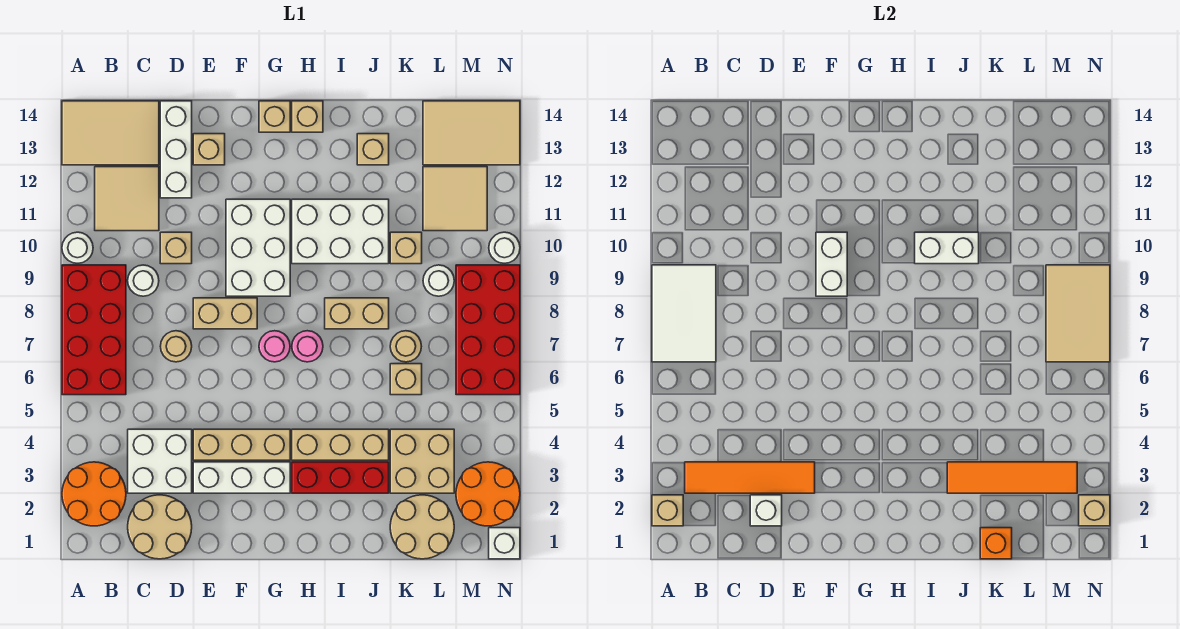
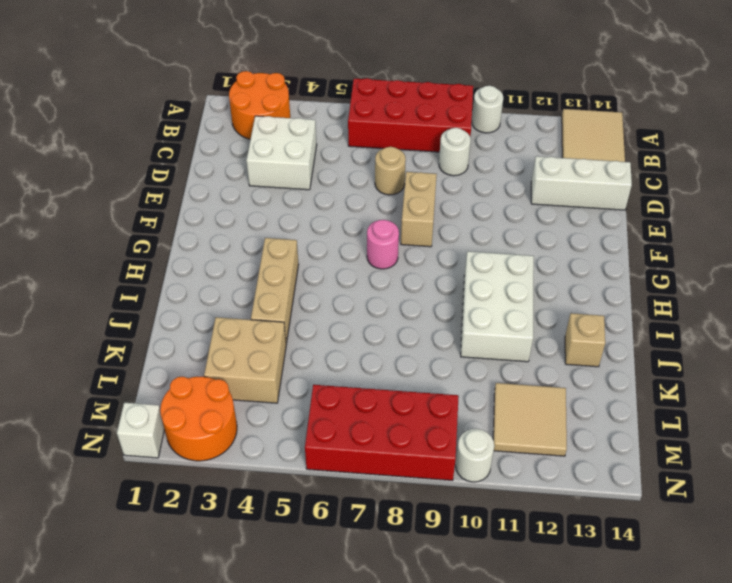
none -> tan tile B11:C12 level 1
none -> tan round brick C1:D2 level 1
none -> tan brick D10 level 1
none -> white brick E3:G3 level 1

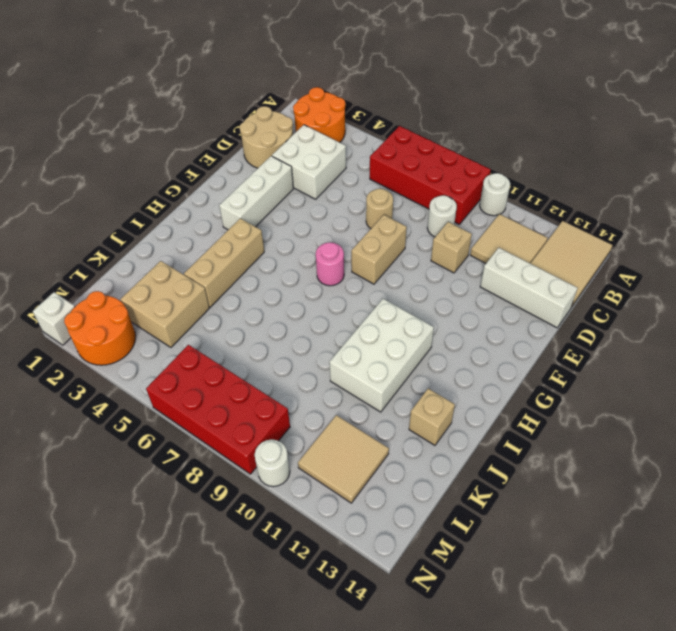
none -> tan brick E4:G4 level 1
none -> tan brick E13 level 1
none -> white brick F9:G11 level 1
none -> tan brick G14 level 1

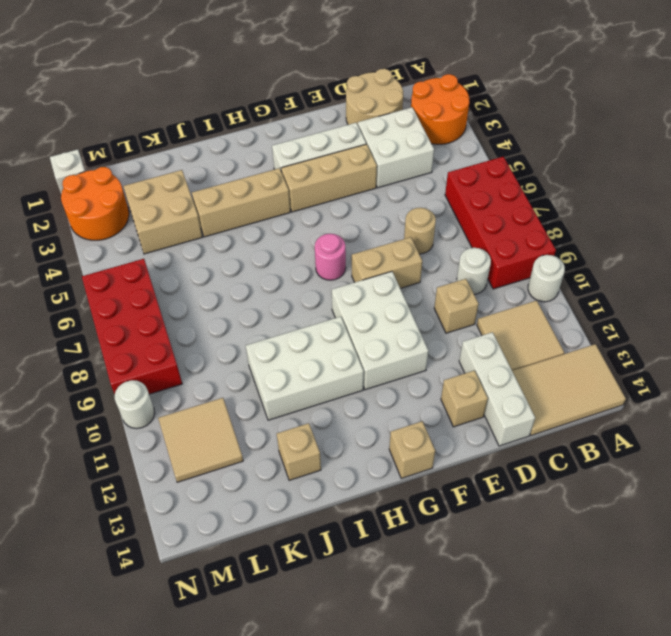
none -> red brick H3:J3 level 1
none -> pink round brick H7 level 1
none -> tan brick H14 level 1
none -> tan brick I8:J8 level 1

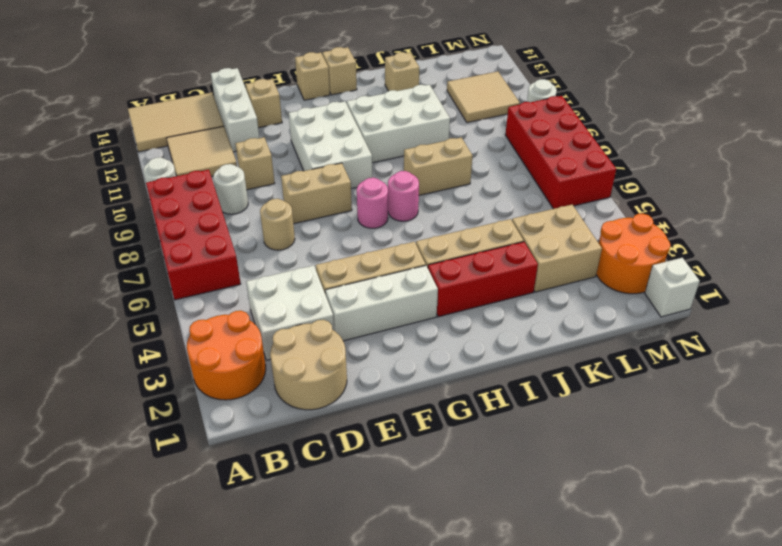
none -> tan round brick K1:L2 level 1
none -> tan brick K6 level 1
none -> tan round brick K7 level 1
none -> tan brick K10 level 1

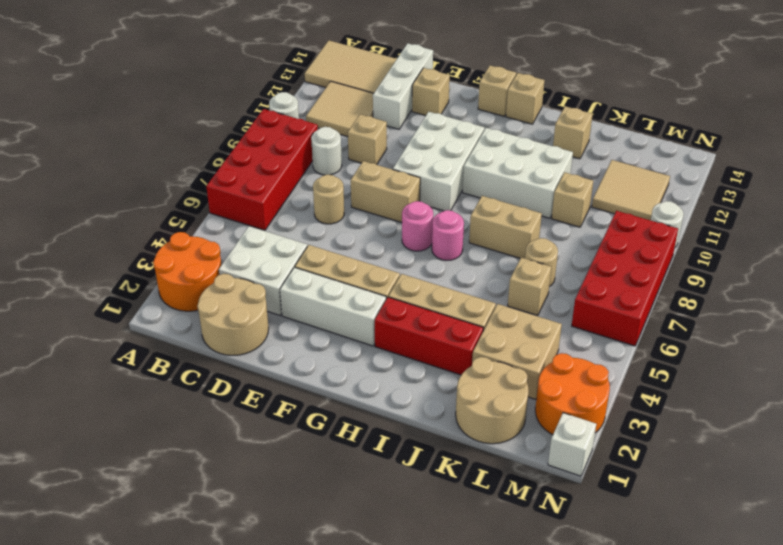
none -> white round brick L9 level 1
none -> tan tile L13:N14 level 1
none -> tan brick A2 level 2
none -> white tile A7:B9 level 2

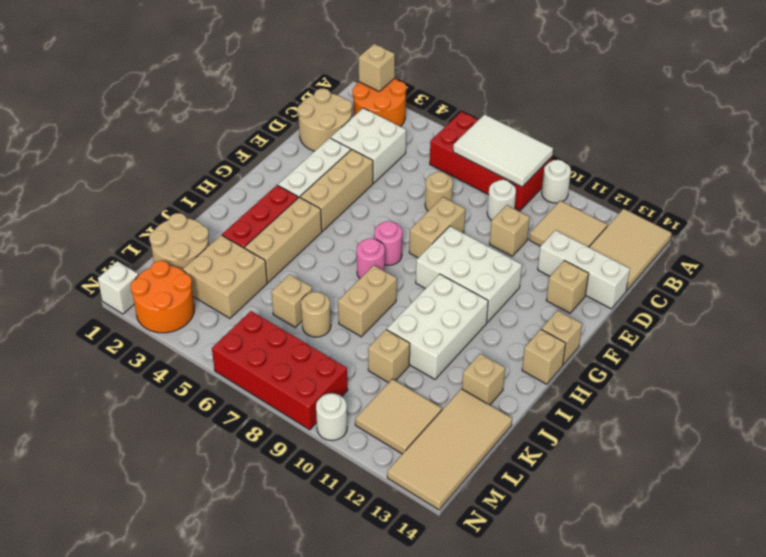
tan tile K13:N14 level 1 -> tan tile L13:N14 level 1
none -> white round brick L9 level 1
none -> orange tile B3:E3 level 2
none -> white brick D2 level 2
none -> white brick F9:F10 level 2

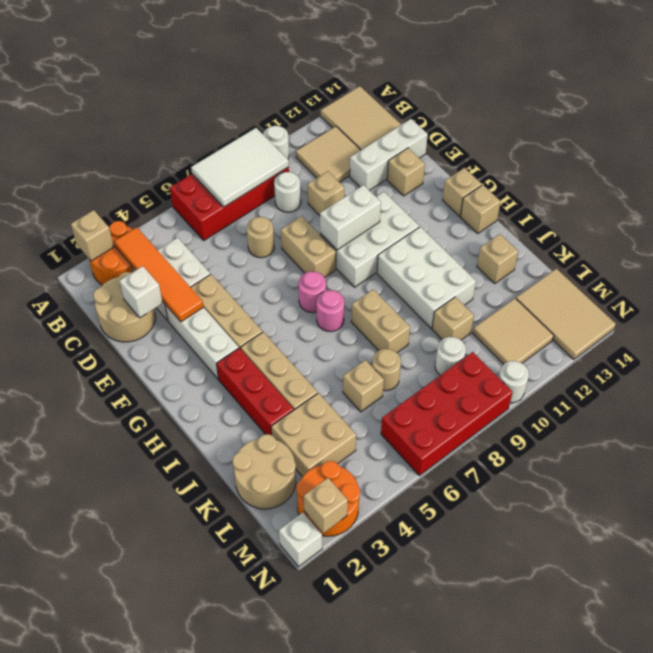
none -> white brick I10:J10 level 2
none -> orange tile J3:M3 level 2
none -> orange brick K1 level 2
none -> tan tile M7:N9 level 2

